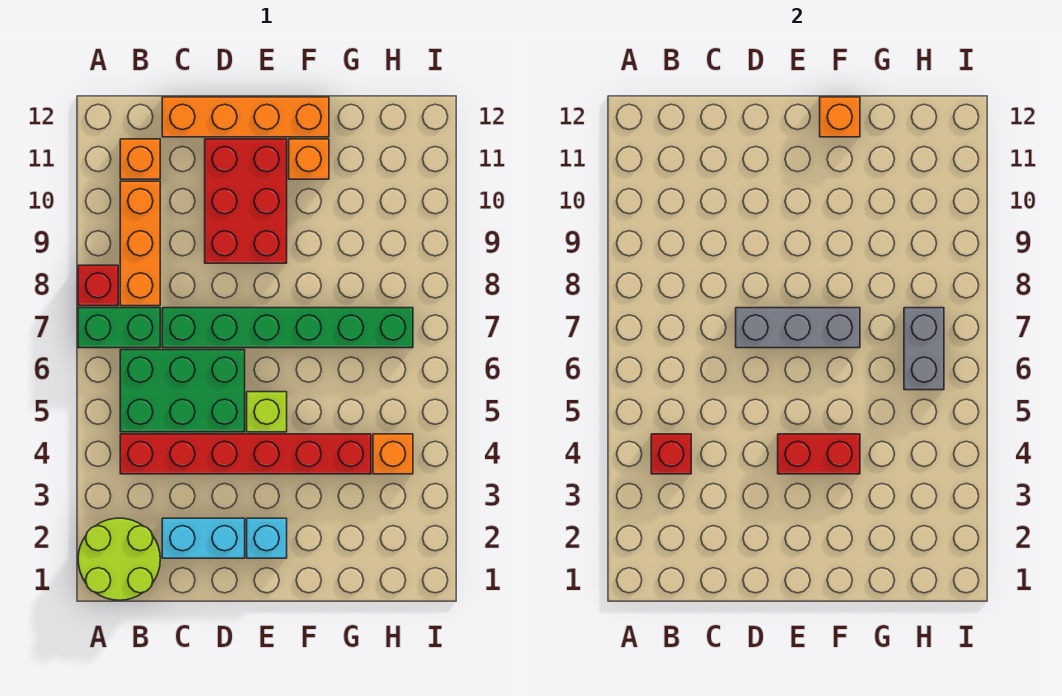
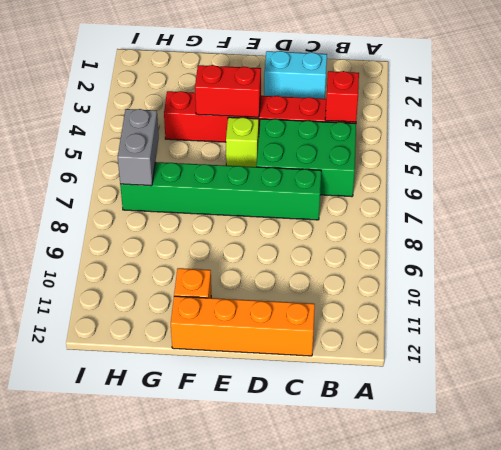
none -> lime round brick A1:B2 level 1
none -> green brick A7:B7 level 1
none -> red brick A8 level 1

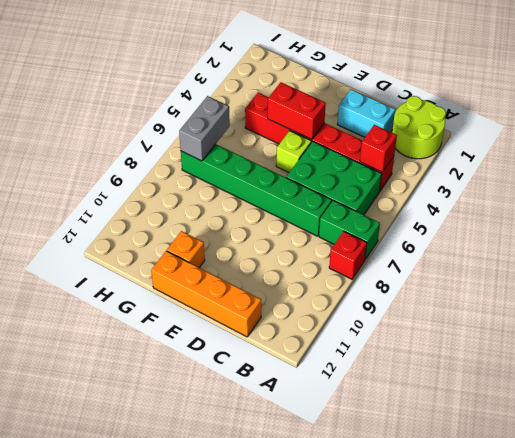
none -> orange brick B8:B10 level 1
none -> orange brick B11 level 1
none -> red brick D9:E11 level 1

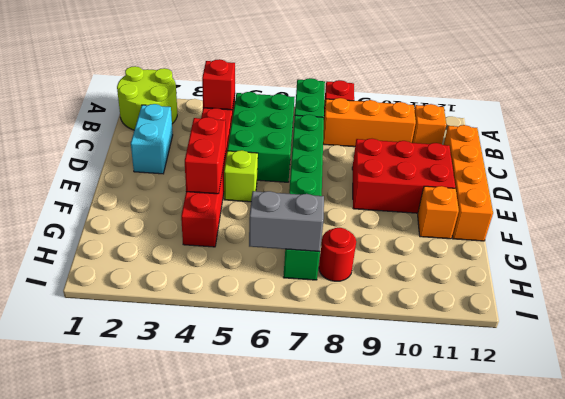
red round brick H8 level 1 -> none
none -> cyan brick E2 level 1
none -> orange brick H4 level 1
none -> grey brick D7:F7 level 2

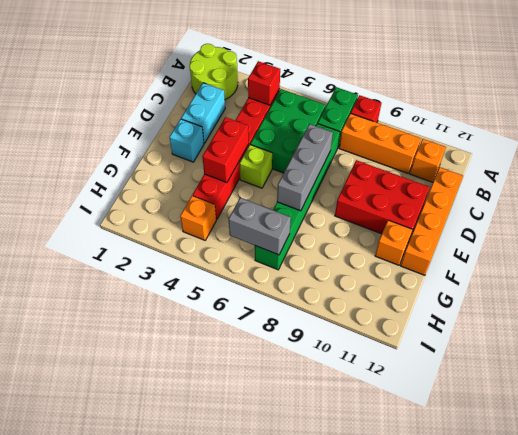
none -> orange brick F12 level 2

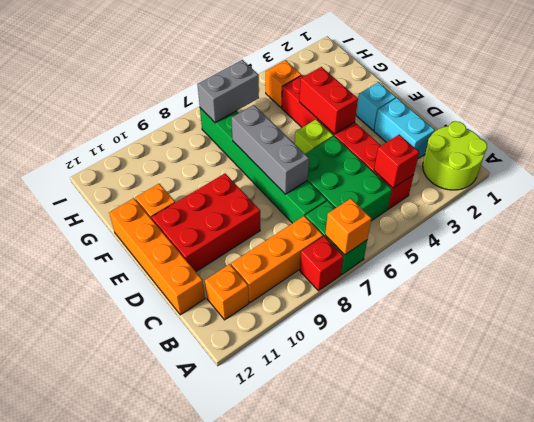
orange brick A7 level 2 -> orange brick F12 level 2

